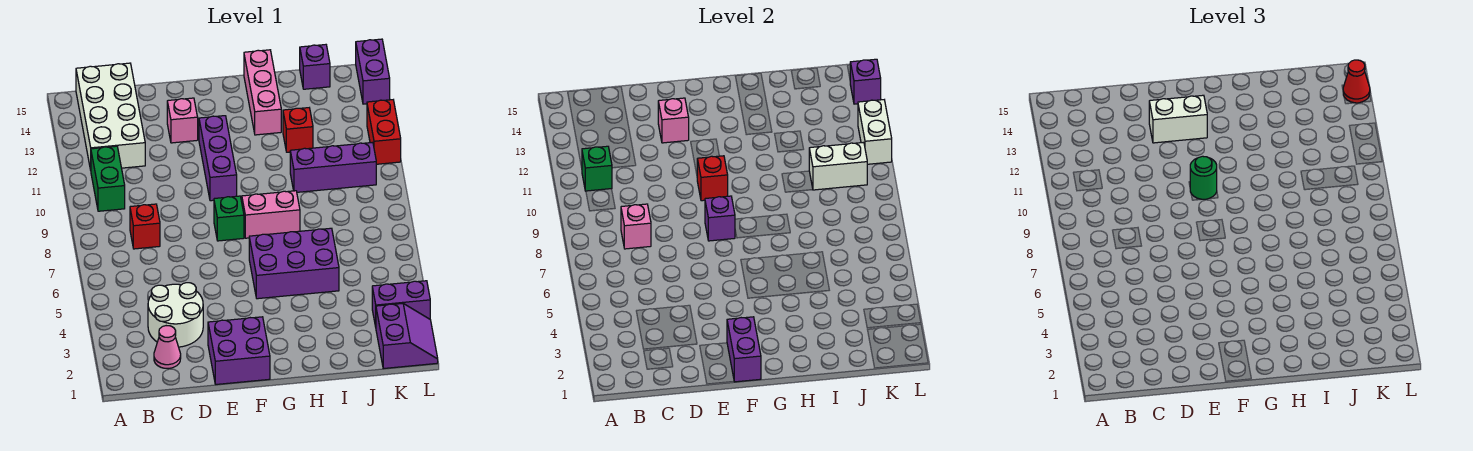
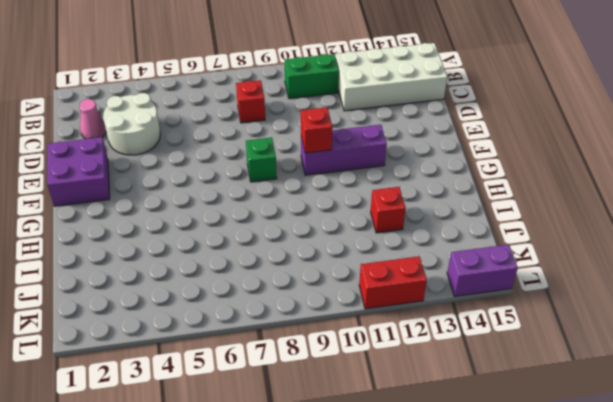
none -> pink brick E13 level 1
none -> purple brick G5:I6 level 1
none -> pink brick G8:H8 level 1
none -> pink brick H13:H15 level 1

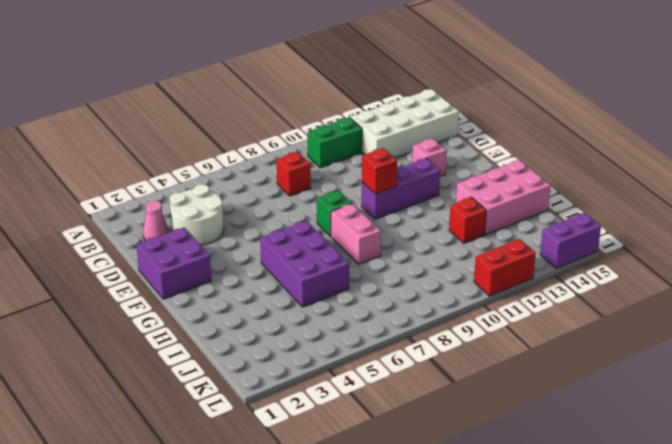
pink brick H13:I15 level 1 -> pink brick H13:H15 level 1
none -> purple brick I10:K10 level 1
none -> purple brick J15 level 1
none -> purple slope K1:L2 level 1 top K
none -> purple brick K3:L3 level 1

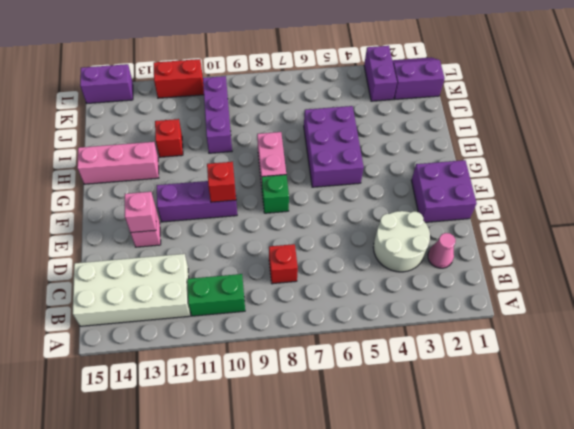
none -> purple brick J15 level 1
none -> green brick B11 level 2
none -> pink brick C8 level 2
none -> purple brick F1:F2 level 2

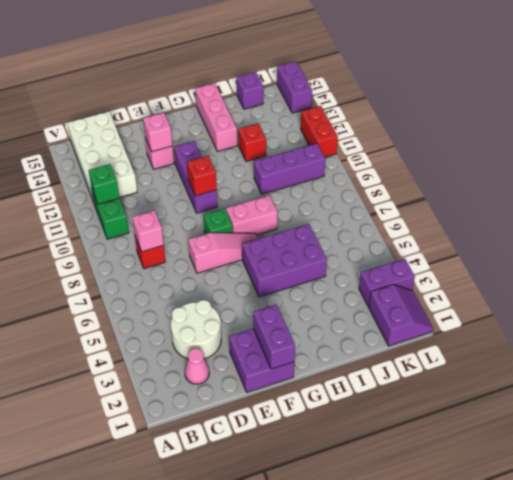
pink slope E7:G7 level 1 top E -> none
none -> purple brick F8 level 2
none -> white brick J10:K10 level 2
none -> white brick L11:L12 level 2
none -> purple brick L14 level 2

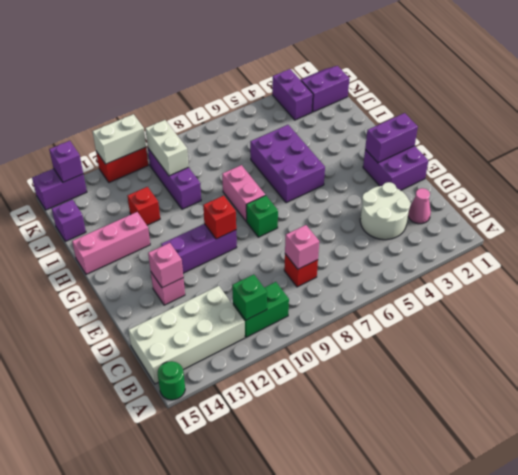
green round brick A15 level 1 -> green round brick F10 level 3
none -> purple brick F8 level 2
none -> white brick E13:F13 level 3
none -> red cone L14 level 3

